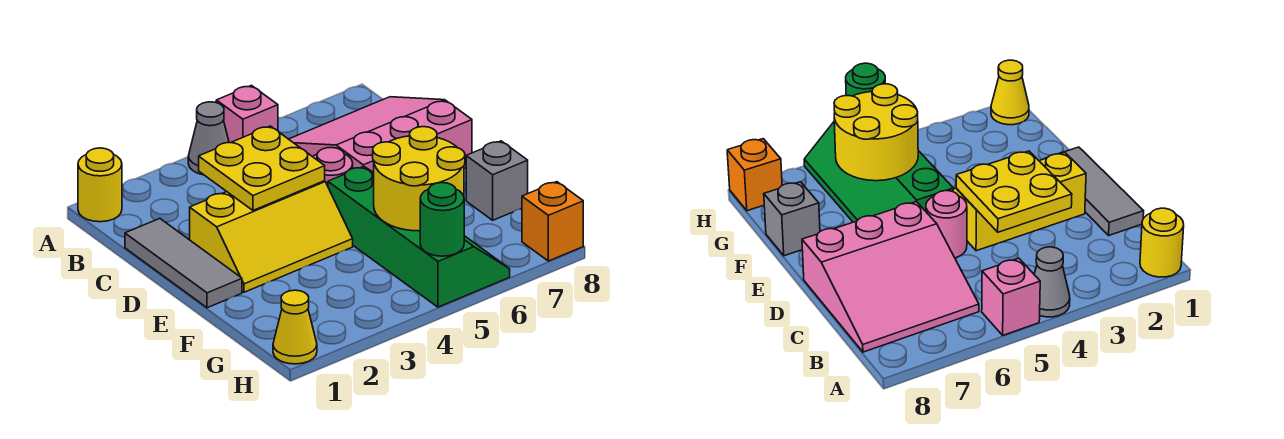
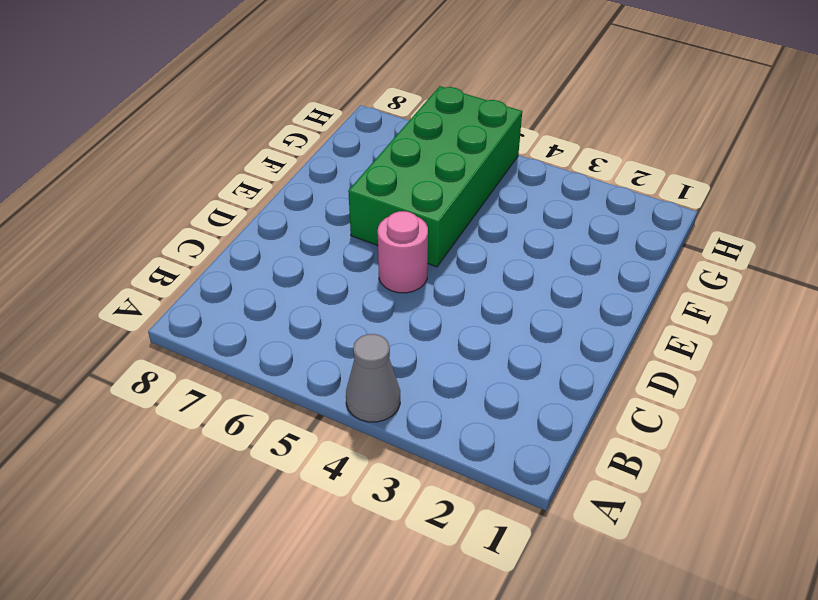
green brick E5:H6 level 1 -> green slope E5:H6 level 1 top 5
none -> yellow round brick A1 level 1
none -> pink brick A5 level 1
none -> pink slope B6:D8 level 1 top D

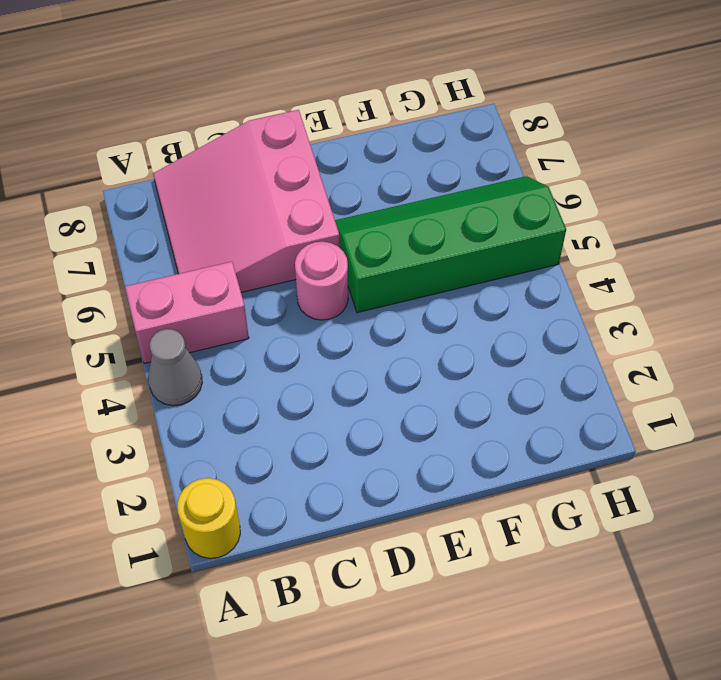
pink brick A5:B5 level 1 -> pink brick A5 level 1
none -> grey tile C1:E1 level 1
none -> yellow slope D2:E4 level 1 top D
none -> grey brick F8 level 1

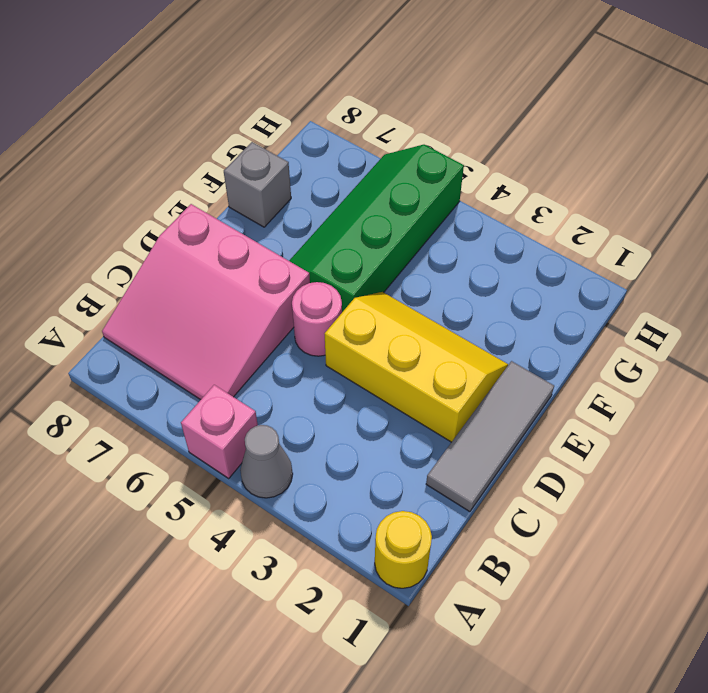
none -> yellow cone H1 level 1
none -> orange brick H8 level 1
none -> yellow plate C3:D4 level 2

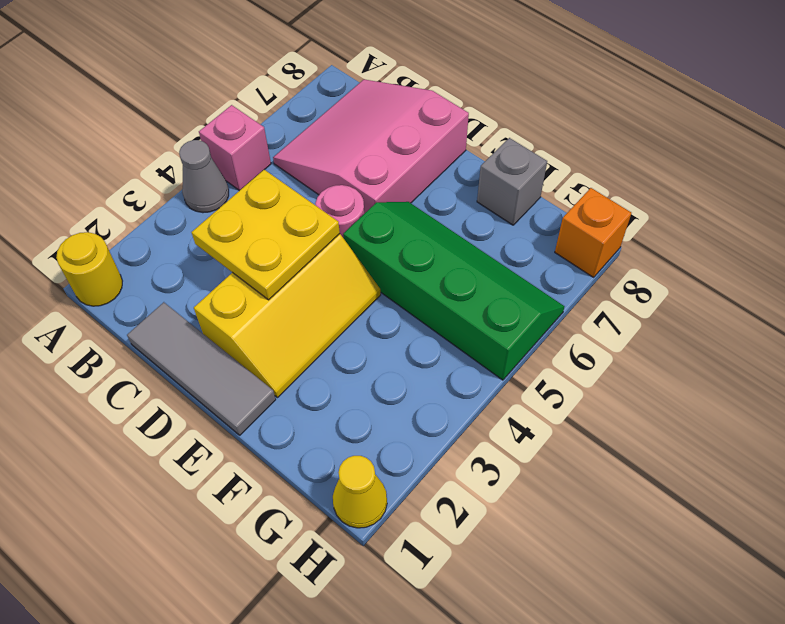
none -> yellow round brick F5:G6 level 2
none -> green round brick H5 level 2

